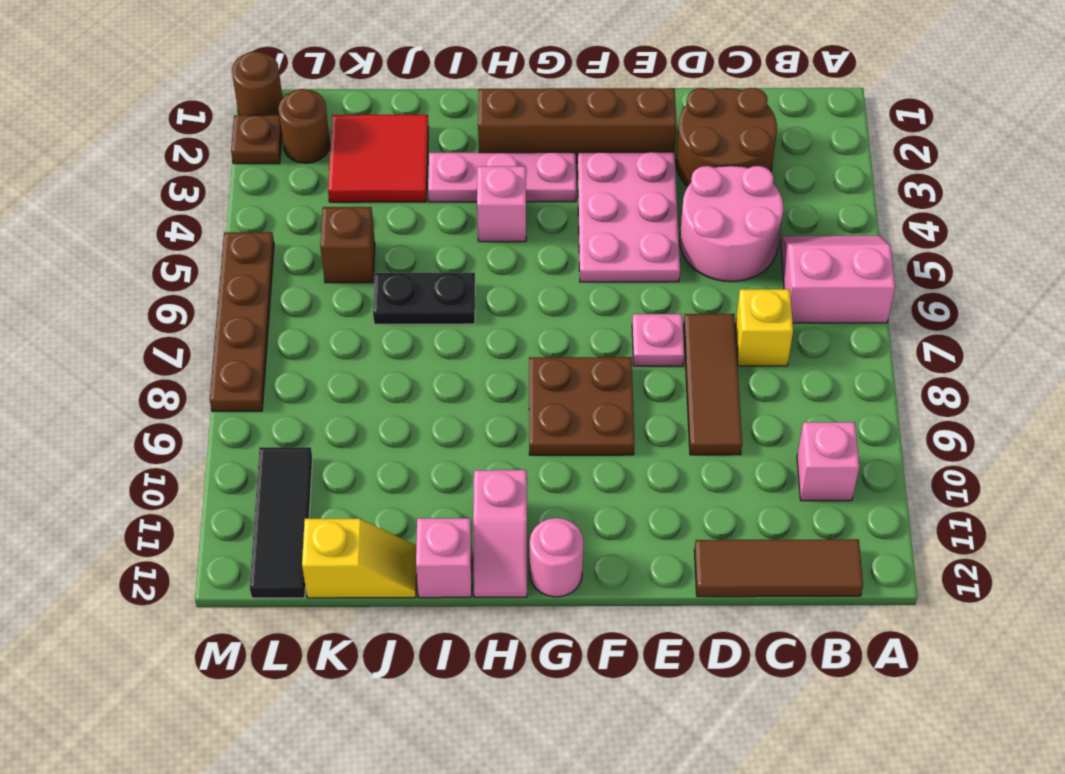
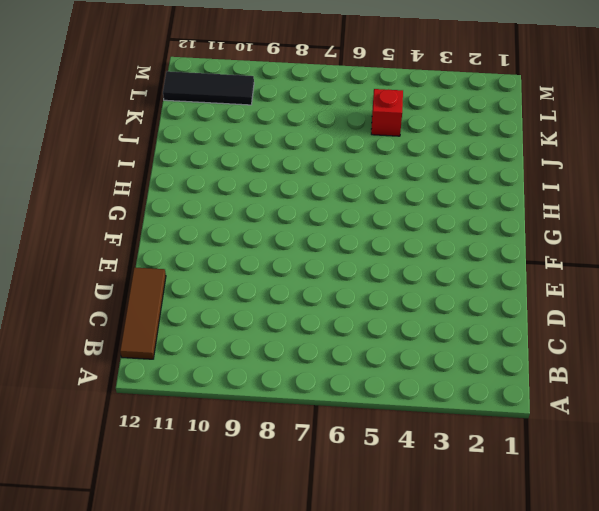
red brick K5 level 1 -> brown brick K5 level 1
none -> pink slope A5:B6 level 1 top 6
none -> pink brick B10 level 1
none -> brown round brick C2:D3 level 1

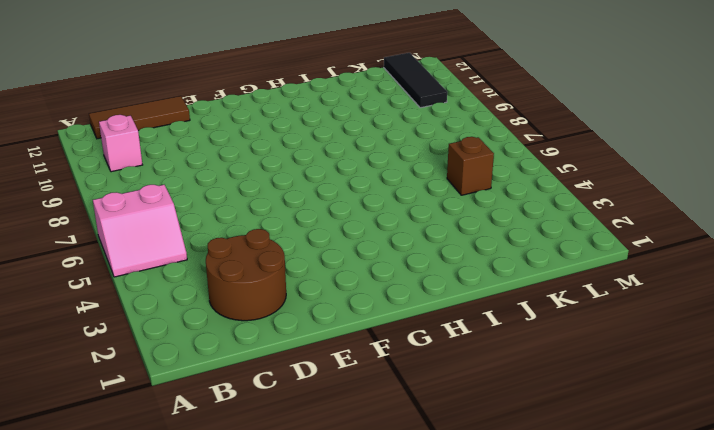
none -> pink round brick C4:D5 level 1
none -> yellow brick C7 level 1
none -> brown tile D7:D9 level 1

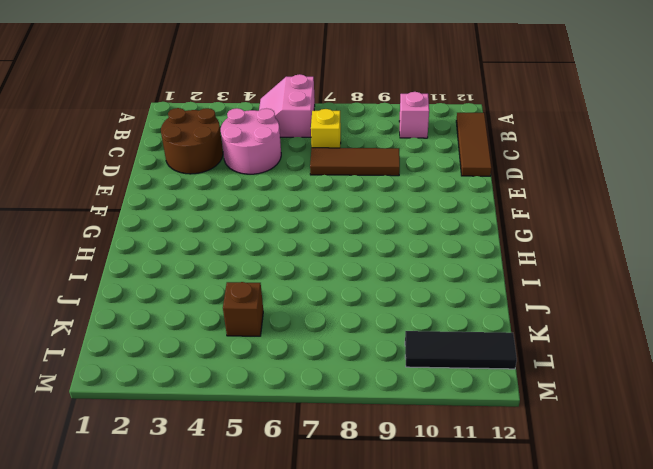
none -> brown brick E2:H2 level 1
none -> pink plate E3:F5 level 1
none -> pink plate E7 level 1

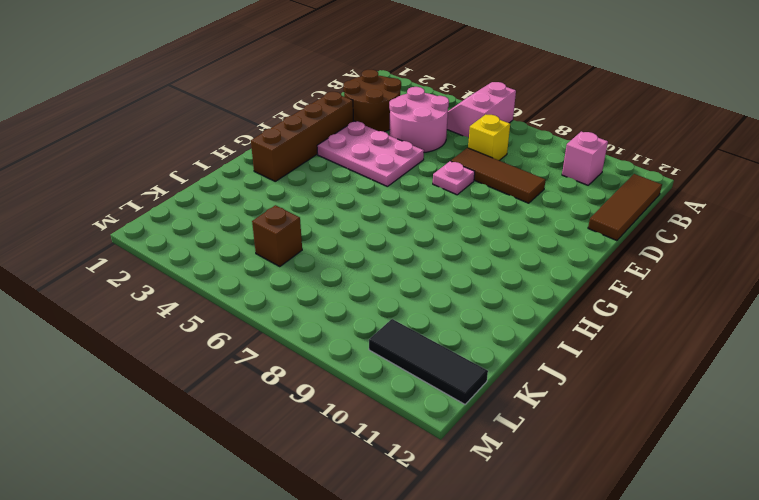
none -> brown plate F8:G9 level 1
none -> pink plate G3:I3 level 1
none -> pink round brick G12 level 1

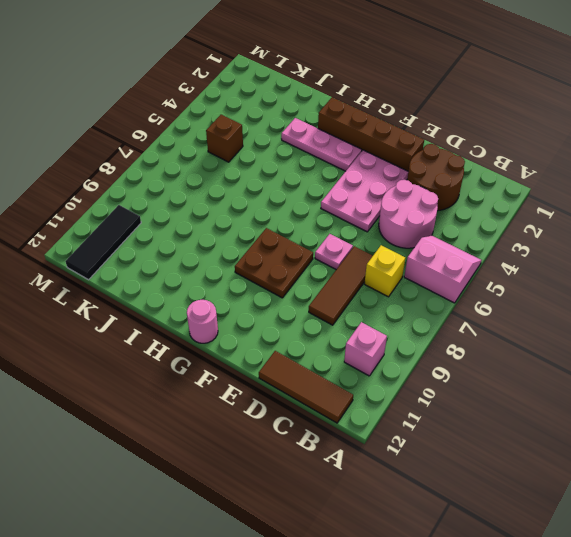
none -> pink brick H4 level 1
none -> pink slope H11:H12 level 1 top 11
none -> black plate I6:J6 level 1

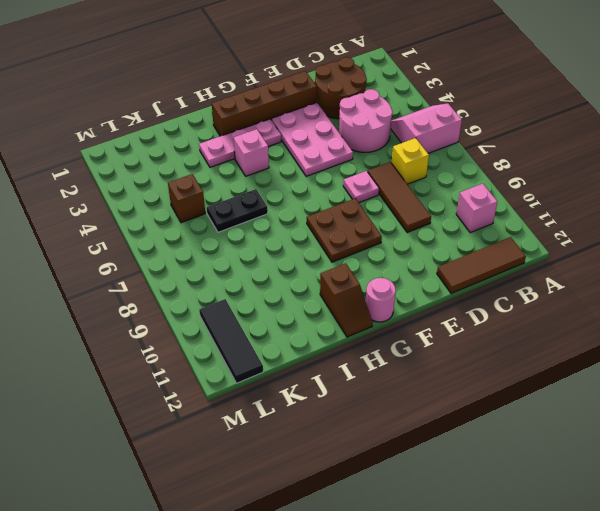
brown slope H11:H12 level 1 top 11 -> pink slope H11:H12 level 1 top 11
none -> pink brick I12 level 1
none -> red tile J2:K3 level 1
none -> yellow slope J12:K12 level 1 top K

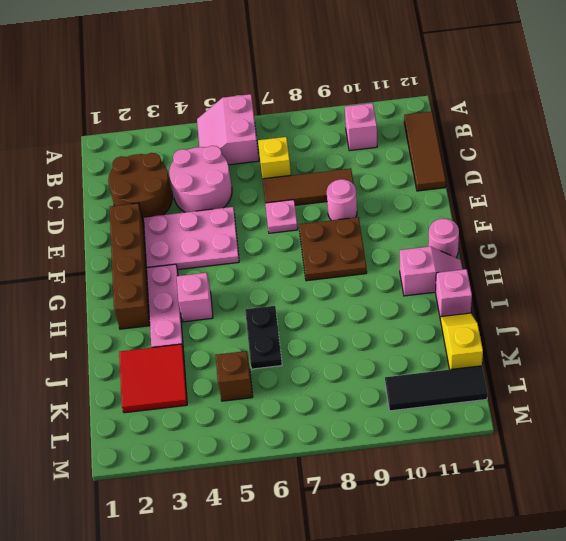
pink round brick E9 level 1 -> none
none -> brown round brick L2 level 1
none -> brown round brick M1 level 1
none -> brown plate M2 level 1

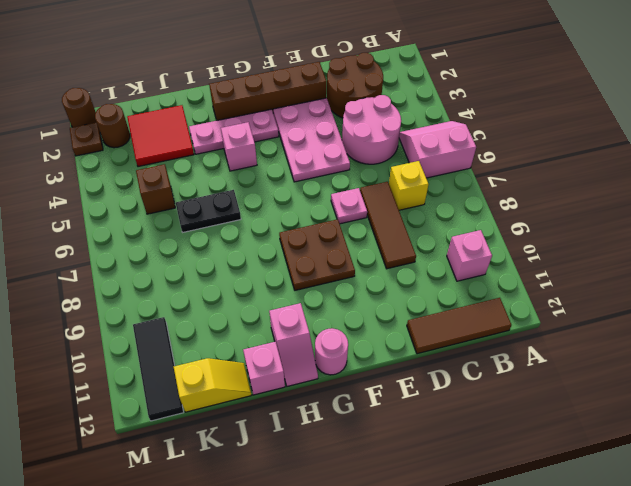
none -> brown plate M5:M8 level 1

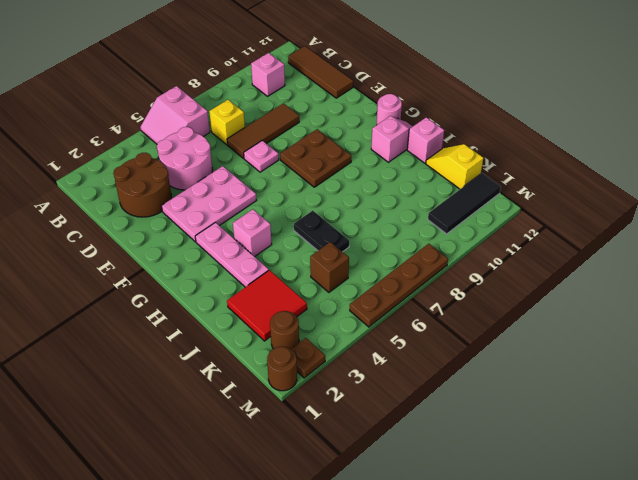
none -> brown brick E2:H2 level 1

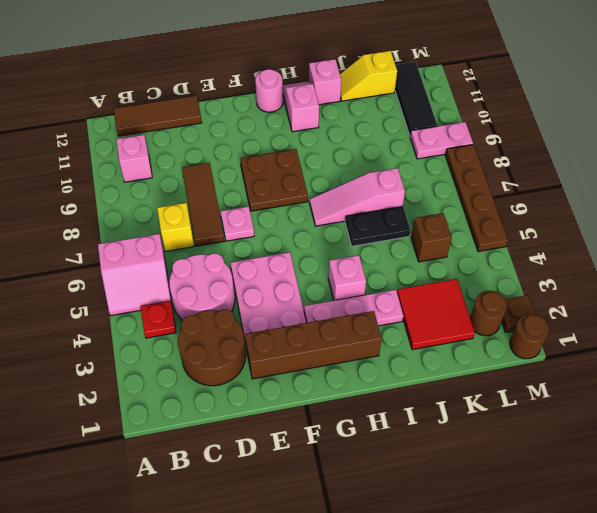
red plate B4 level 1 -> none
pink slope H7:J7 level 1 top J -> none
pink plate L9:M9 level 1 -> none

